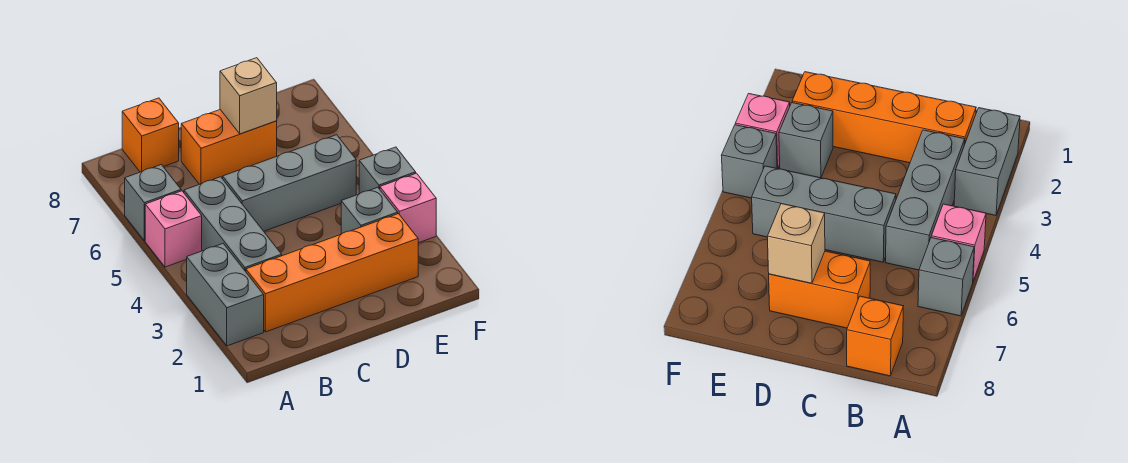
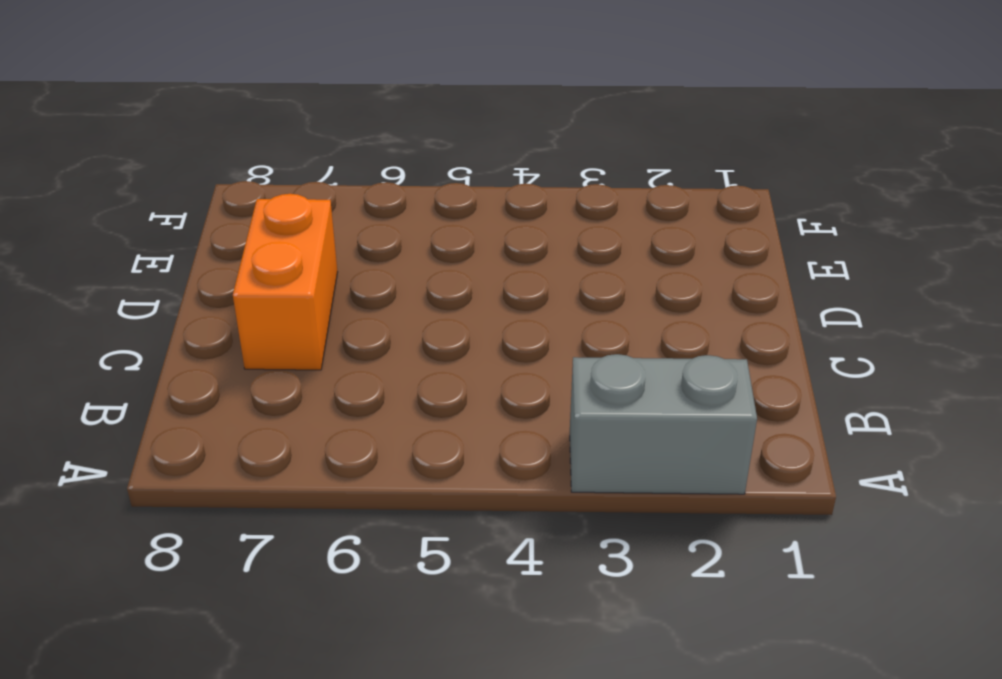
none -> pink brick A5 level 1
none -> grey brick A6 level 1
none -> orange brick B2:E2 level 1

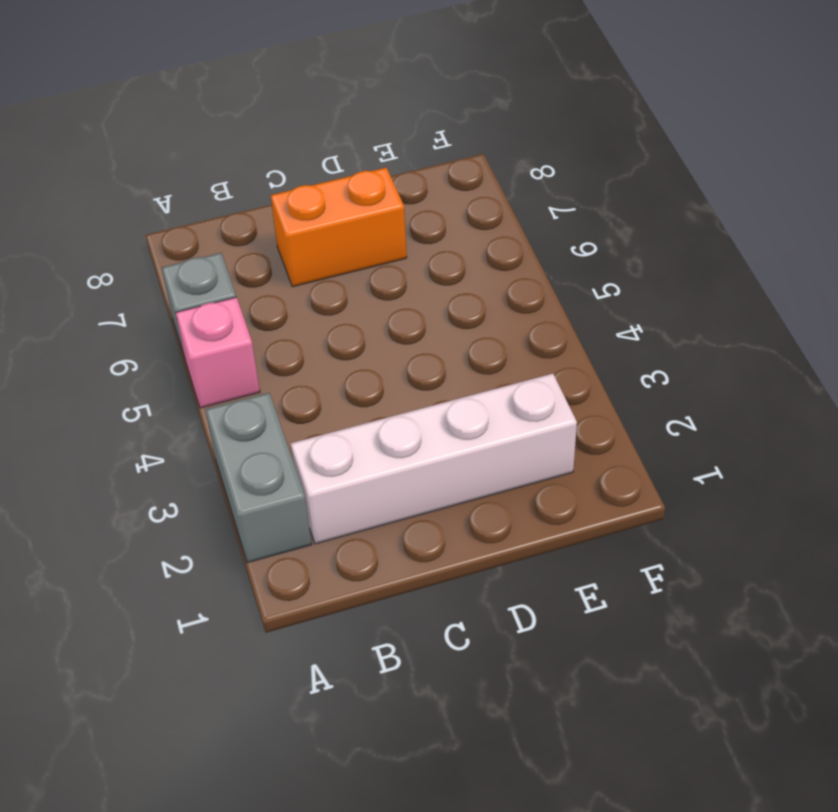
white brick B2:E2 level 1 -> orange brick B2:E2 level 1
none -> grey brick B3:B5 level 1
none -> orange brick B8 level 1
none -> grey brick C5:E5 level 1

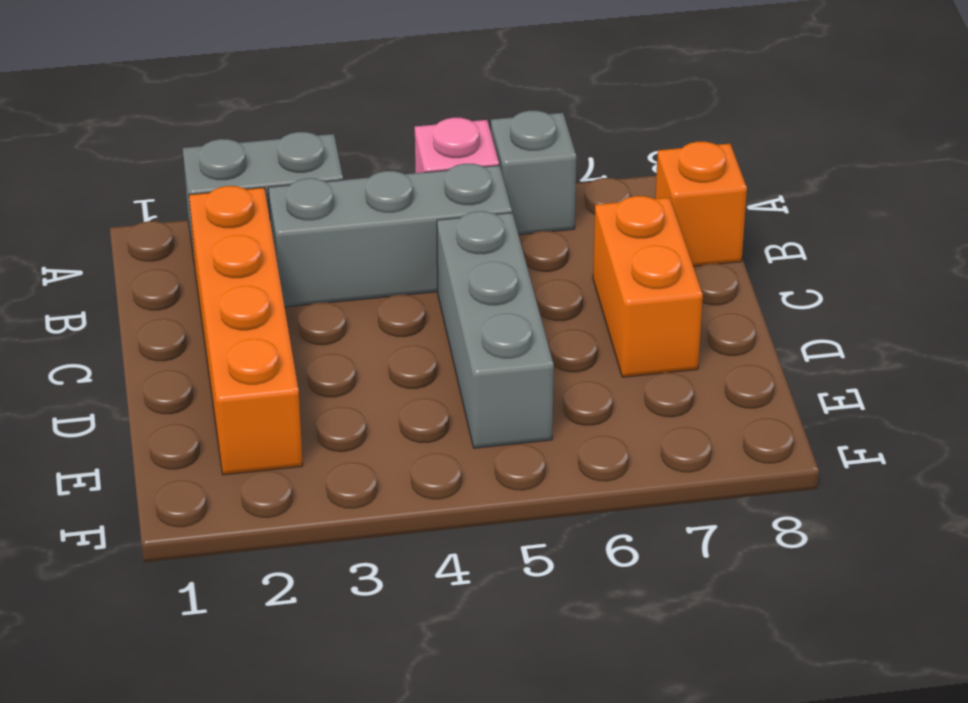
none -> grey brick E3 level 1
none -> pink brick F3 level 1
none -> grey brick F4 level 1

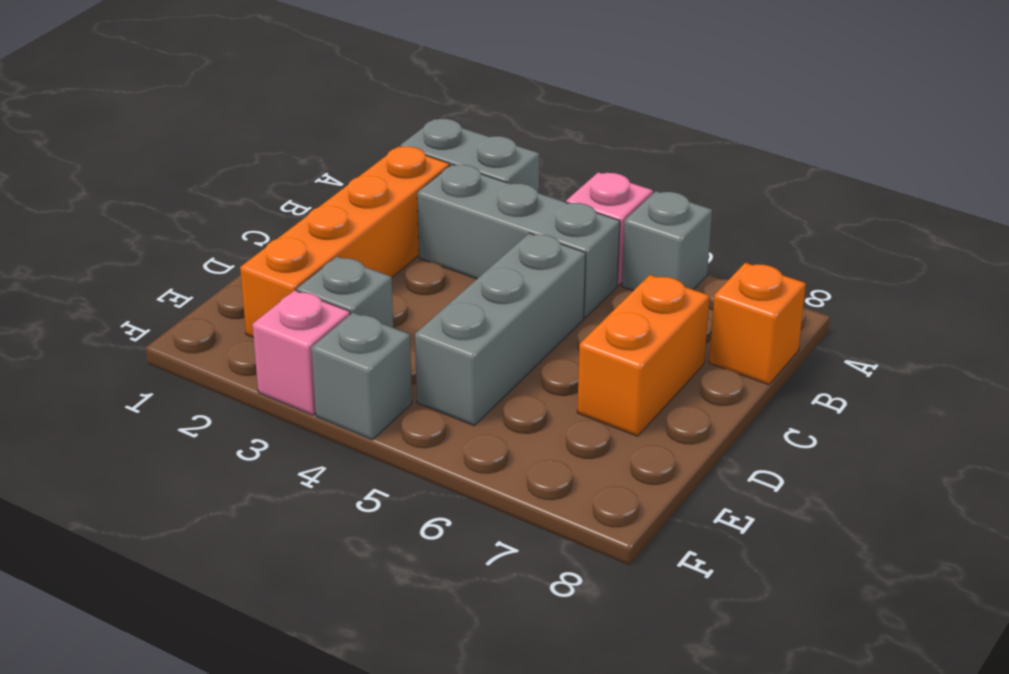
none -> tan brick D7 level 2

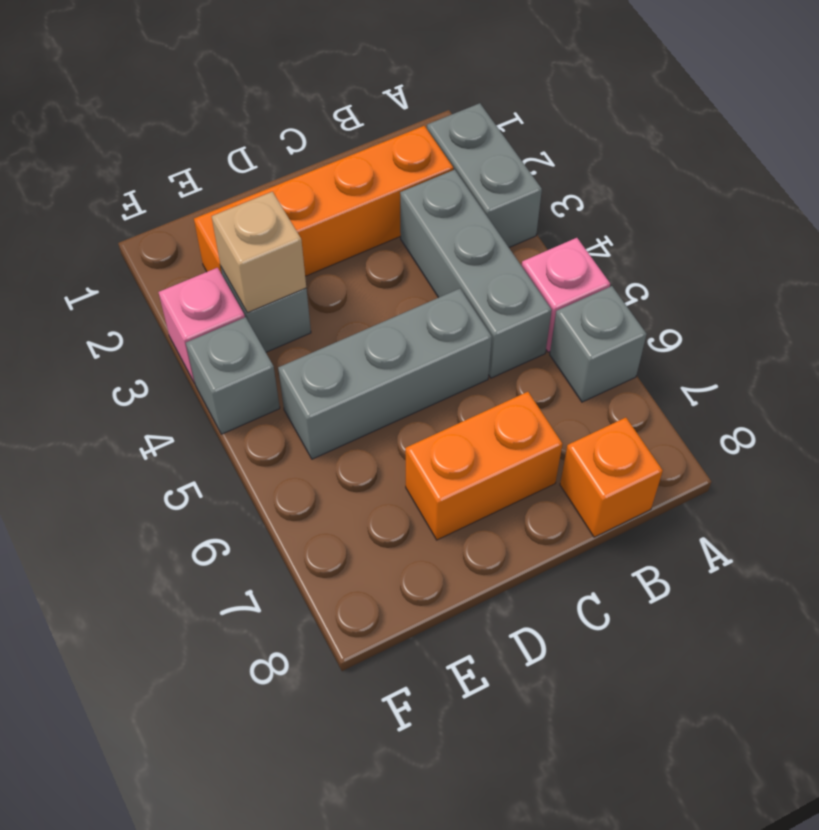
tan brick E3 level 2 -> tan brick D7 level 2

